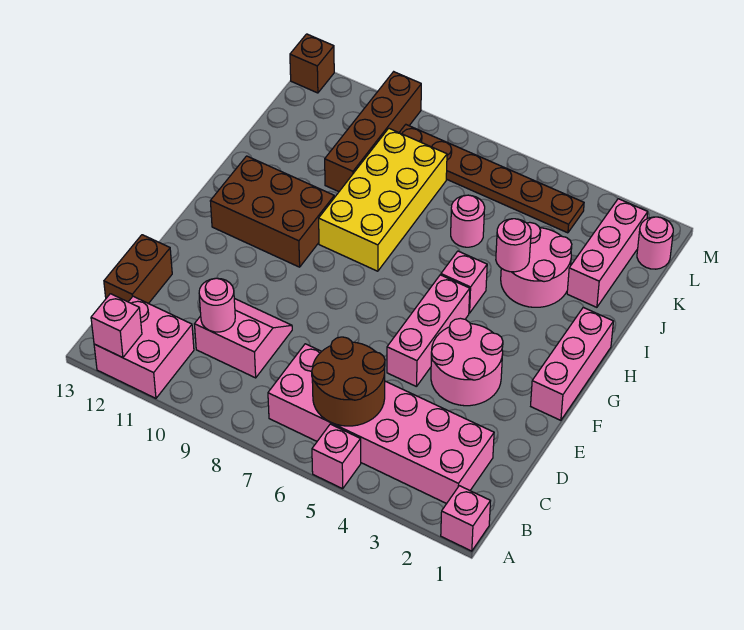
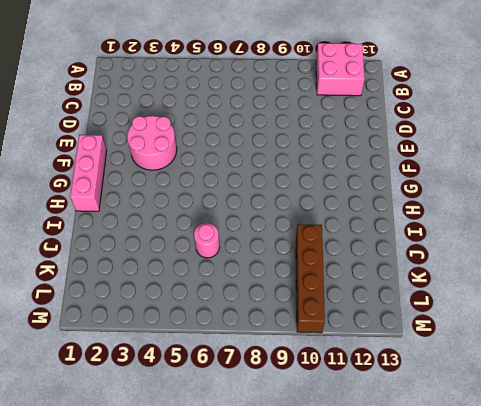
none -> pink brick A1 level 1
none -> pink brick A5 level 1
none -> pink brick B2:C7 level 1

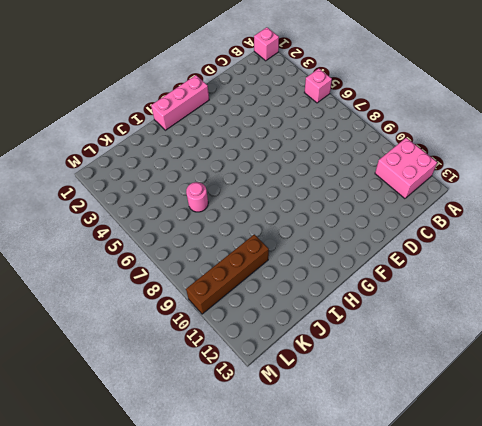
none -> pink brick B2:C7 level 1
none -> pink slope C9:D10 level 1 top C
none -> brown brick C13:D13 level 1

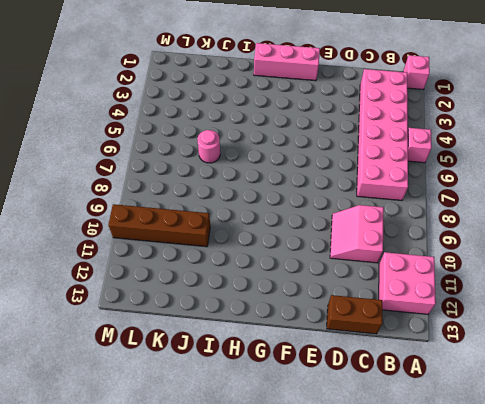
none -> pink round brick E3:F4 level 1
none -> pink brick E5:G5 level 1
none -> brown brick G10:H12 level 1

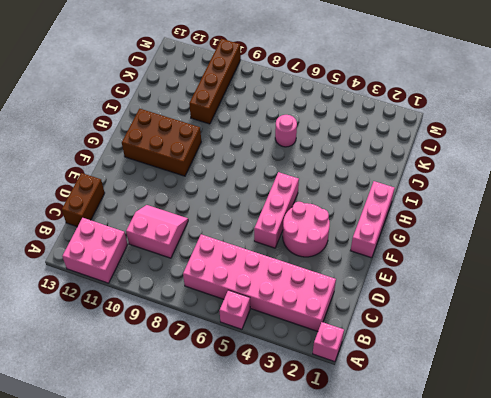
none -> pink brick H5 level 1
none -> yellow brick H8:K9 level 1
none -> pink round brick I3:J4 level 1

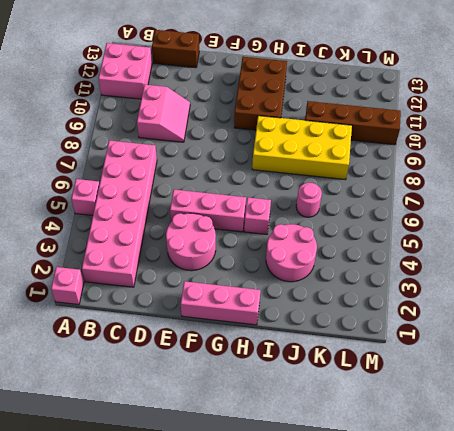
none -> pink brick J2:L2 level 1
none -> pink round brick L1 level 1
none -> brown plate L4:L9 level 1

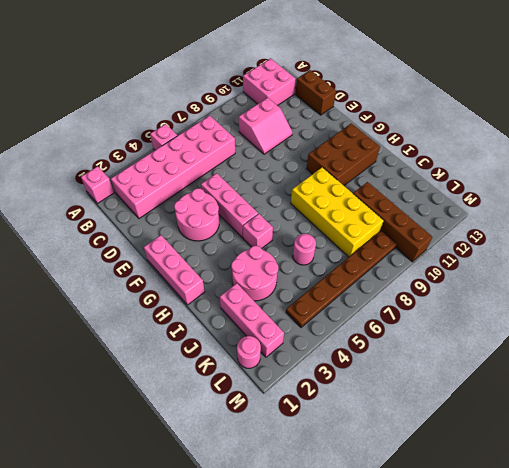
none -> brown brick M13 level 1
none -> pink brick A12 level 2
none -> brown round brick B5:C6 level 2

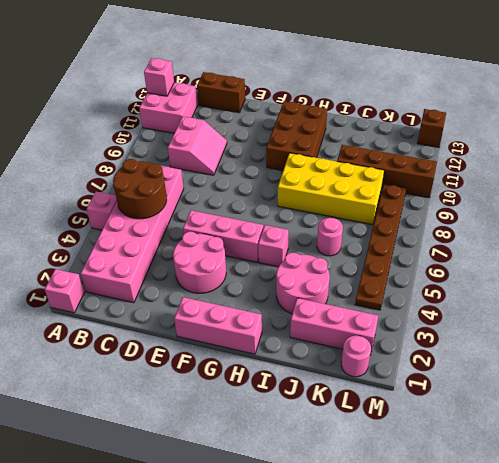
none -> pink round brick C10 level 2
none -> pink round brick I4 level 2

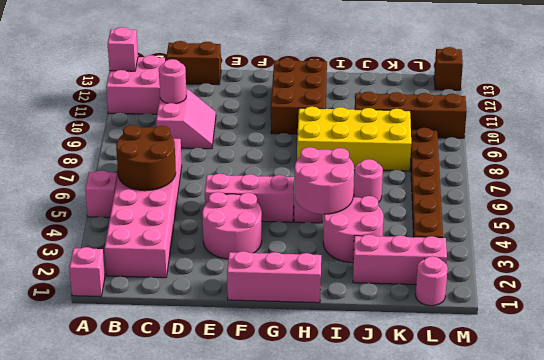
pink round brick H4:I5 level 2 -> pink round brick I4 level 2

